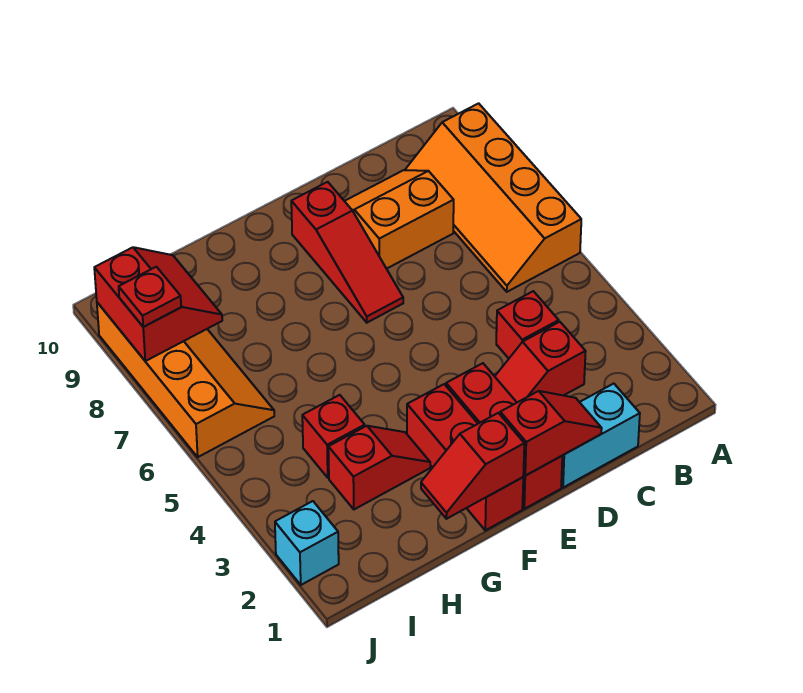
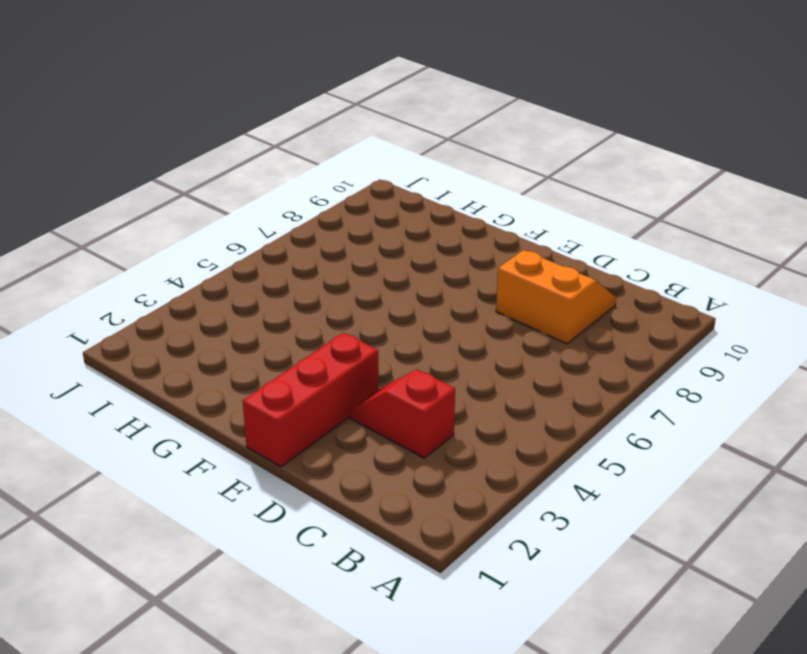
none -> orange slope A6:B9 level 1 top A
none -> cyan brick C1:D1 level 1
none -> red brick C4 level 1

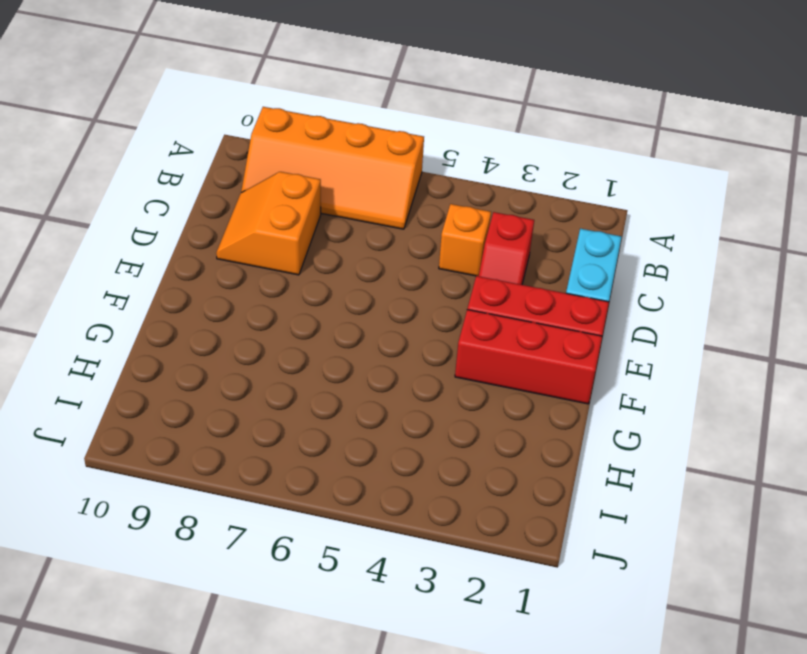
orange brick C4 level 1 -> red brick C4 level 1
none -> red slope E7:E9 level 1 top 9
none -> red slope G3:H3 level 1 top H
none -> red brick H4 level 1

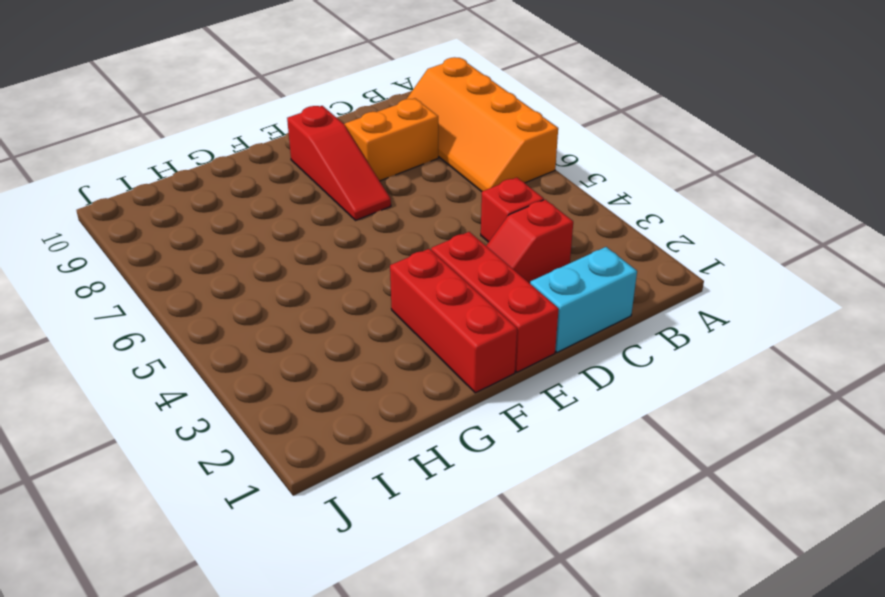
none -> red slope G3:H3 level 1 top H
none -> red brick H4 level 1
none -> orange slope I6:J9 level 1 top J

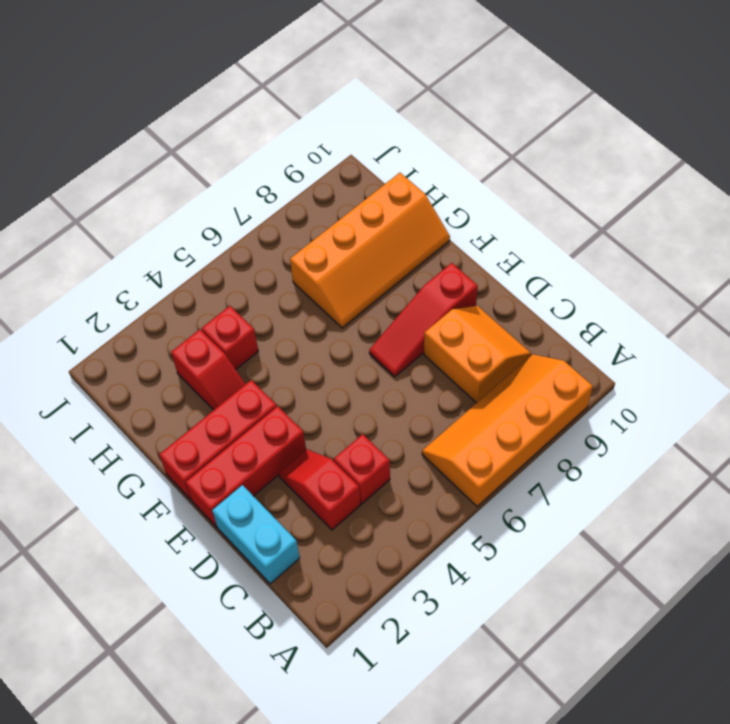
orange slope G7:H10 level 1 top H -> orange slope I6:J9 level 1 top J
none -> cyan brick J2 level 1
none -> red slope D1:E1 level 2 top E
none -> red slope F1:G1 level 2 top F

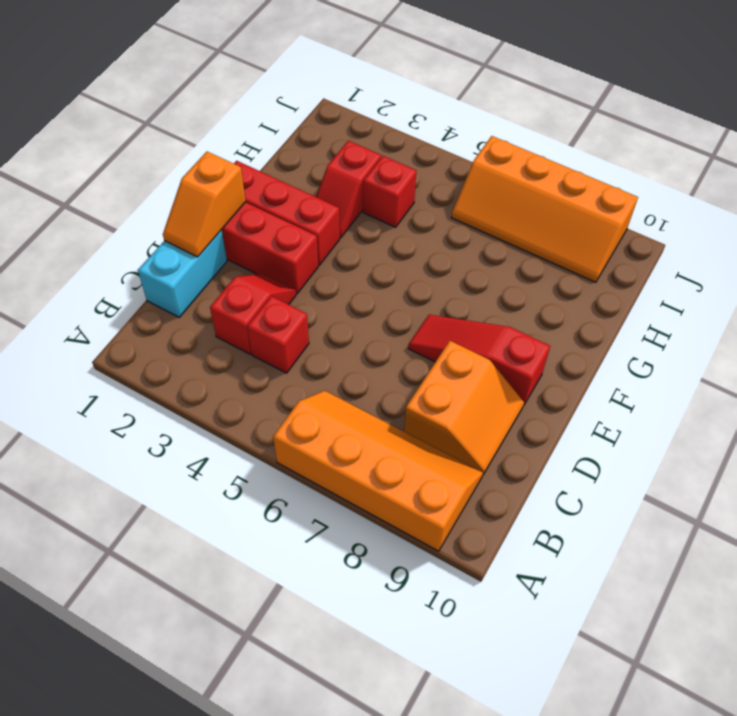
orange slope D1:E1 level 2 top E -> red slope D1:E1 level 2 top E
none -> cyan brick J2 level 1
none -> red slope F1:G1 level 2 top F
none -> red slope I8:J9 level 2 top J

